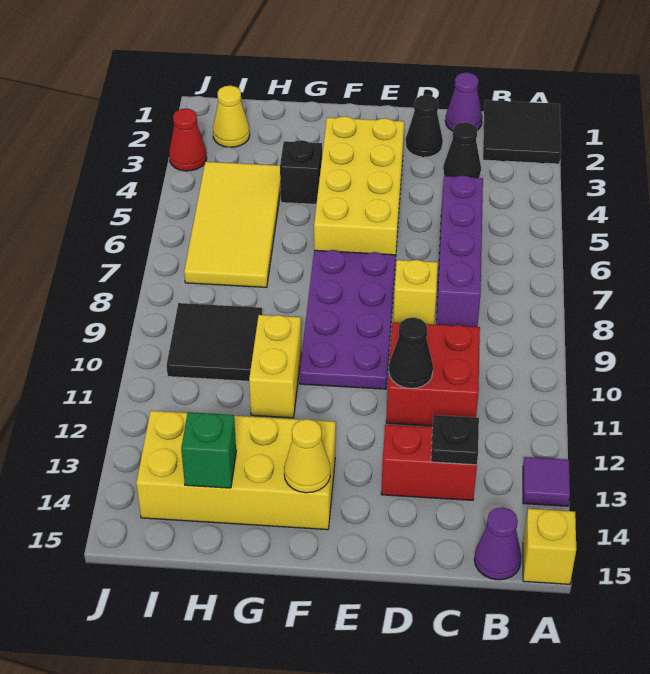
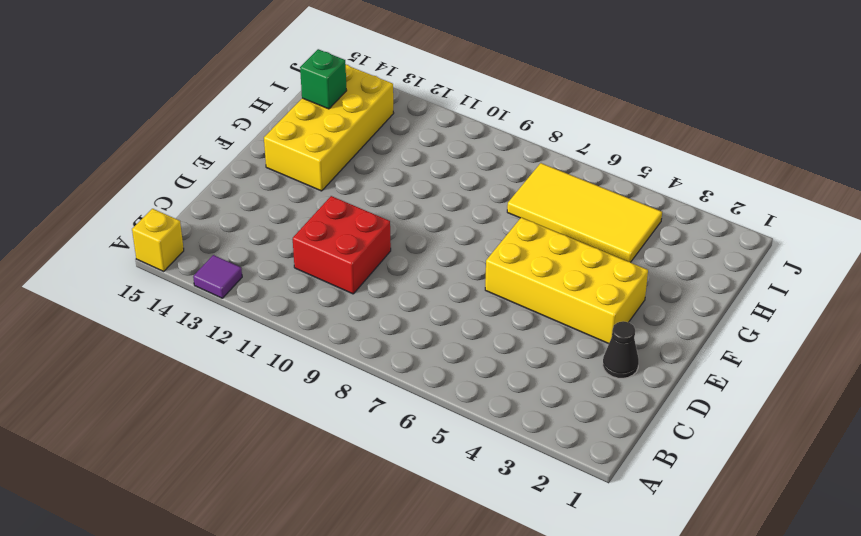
none -> black tile A1:B2 level 1
none -> purple cone B15 level 1
none -> purple cone C1 level 1

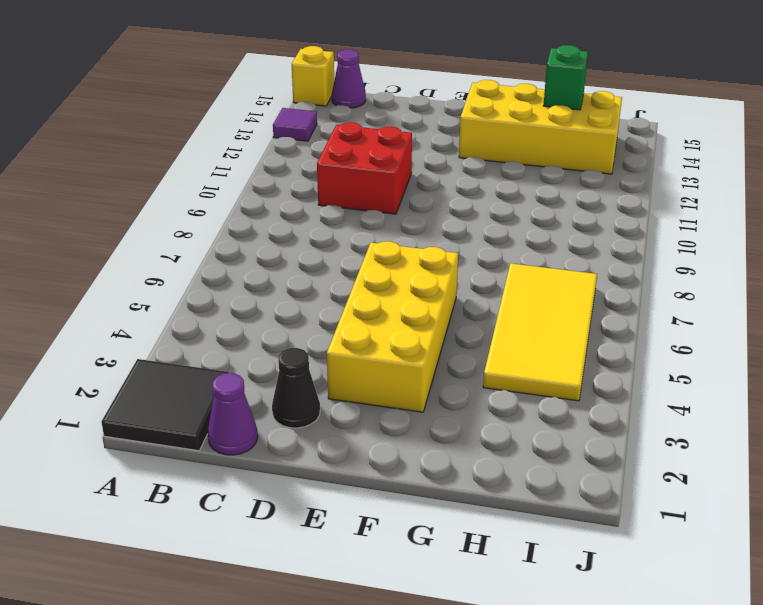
none -> black cone C3 level 1
none -> purple brick C5:C8 level 1
none -> red brick C13:D13 level 1

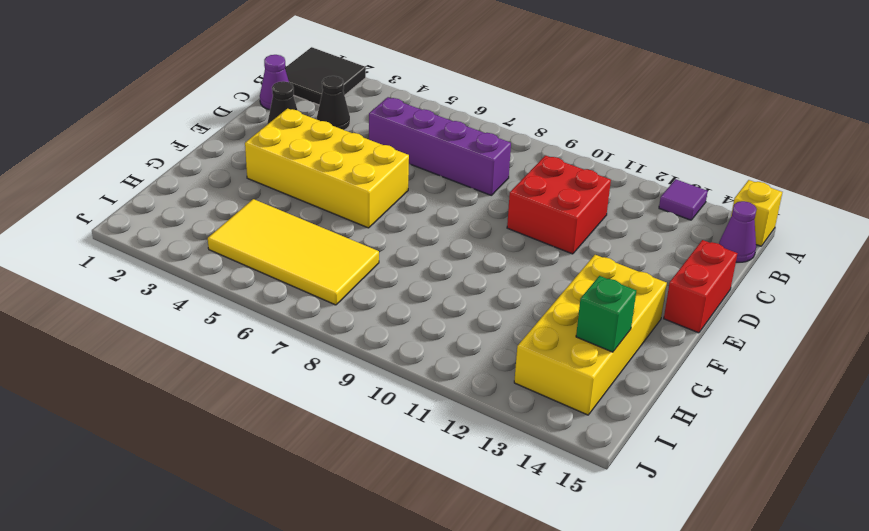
red brick D15:E15 level 1 -> red brick C13:D13 level 1
none -> yellow brick D8 level 1
none -> purple plate E7:F10 level 1
none -> black brick G4 level 1

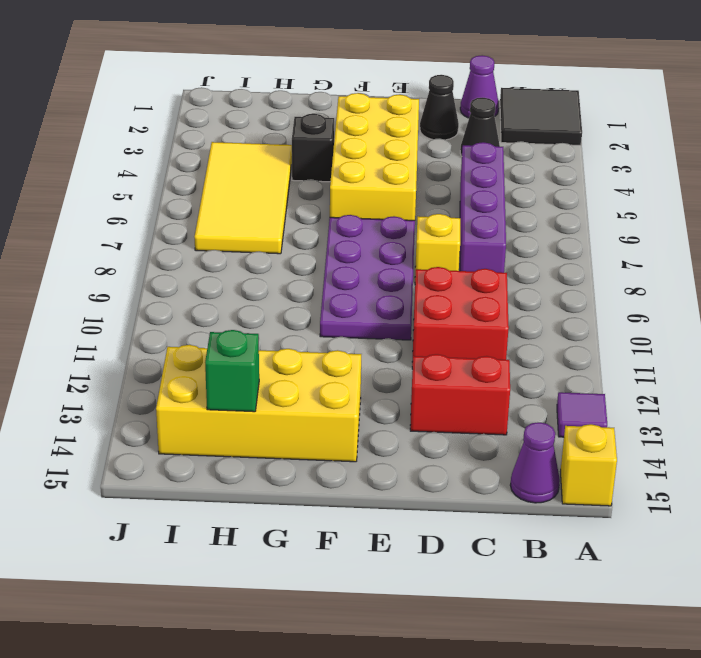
none -> yellow brick G10:G11 level 1
none -> black tile H9:I10 level 1
none -> yellow cone I2 level 1

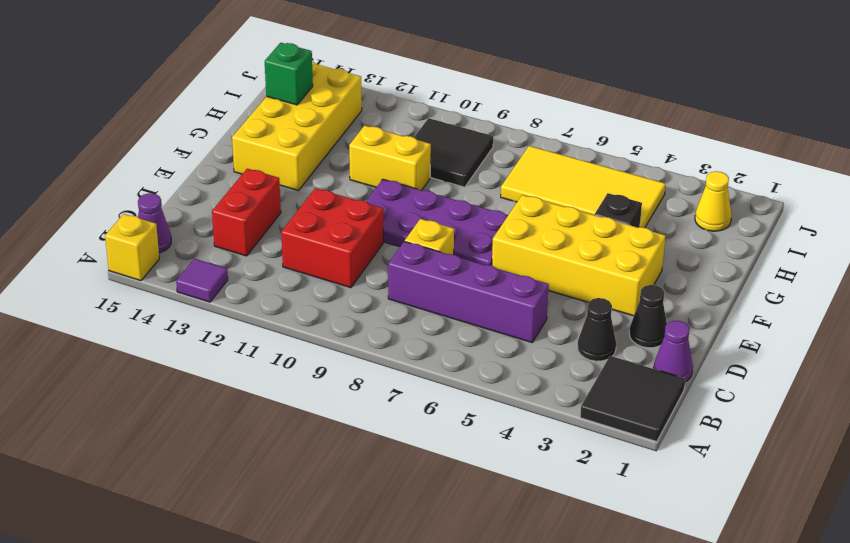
none -> red cone J3 level 1
none -> black plate C13 level 2
none -> black cone D11 level 2

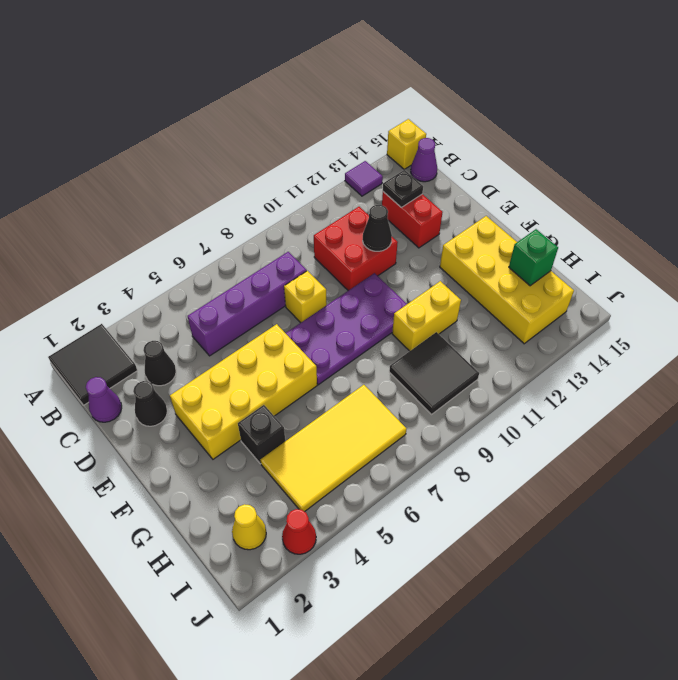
none -> yellow cone F14 level 2

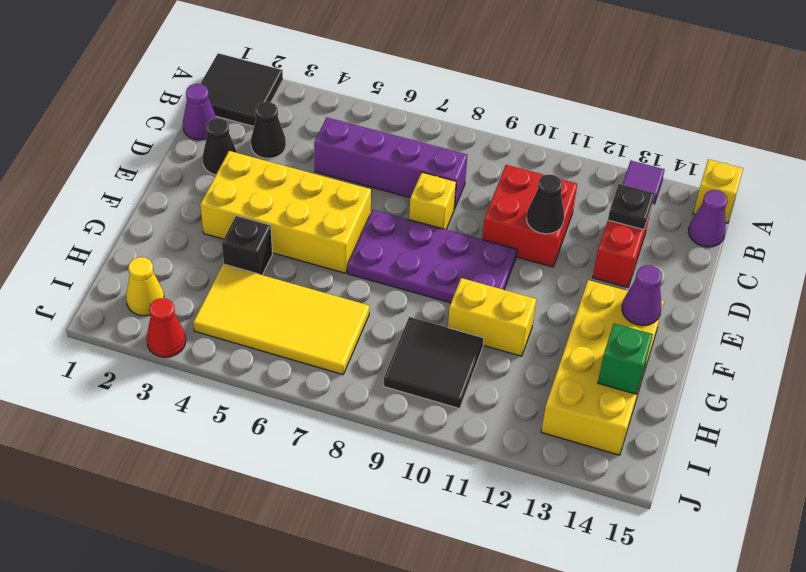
purple cone F14 level 2 -> yellow cone F14 level 2

